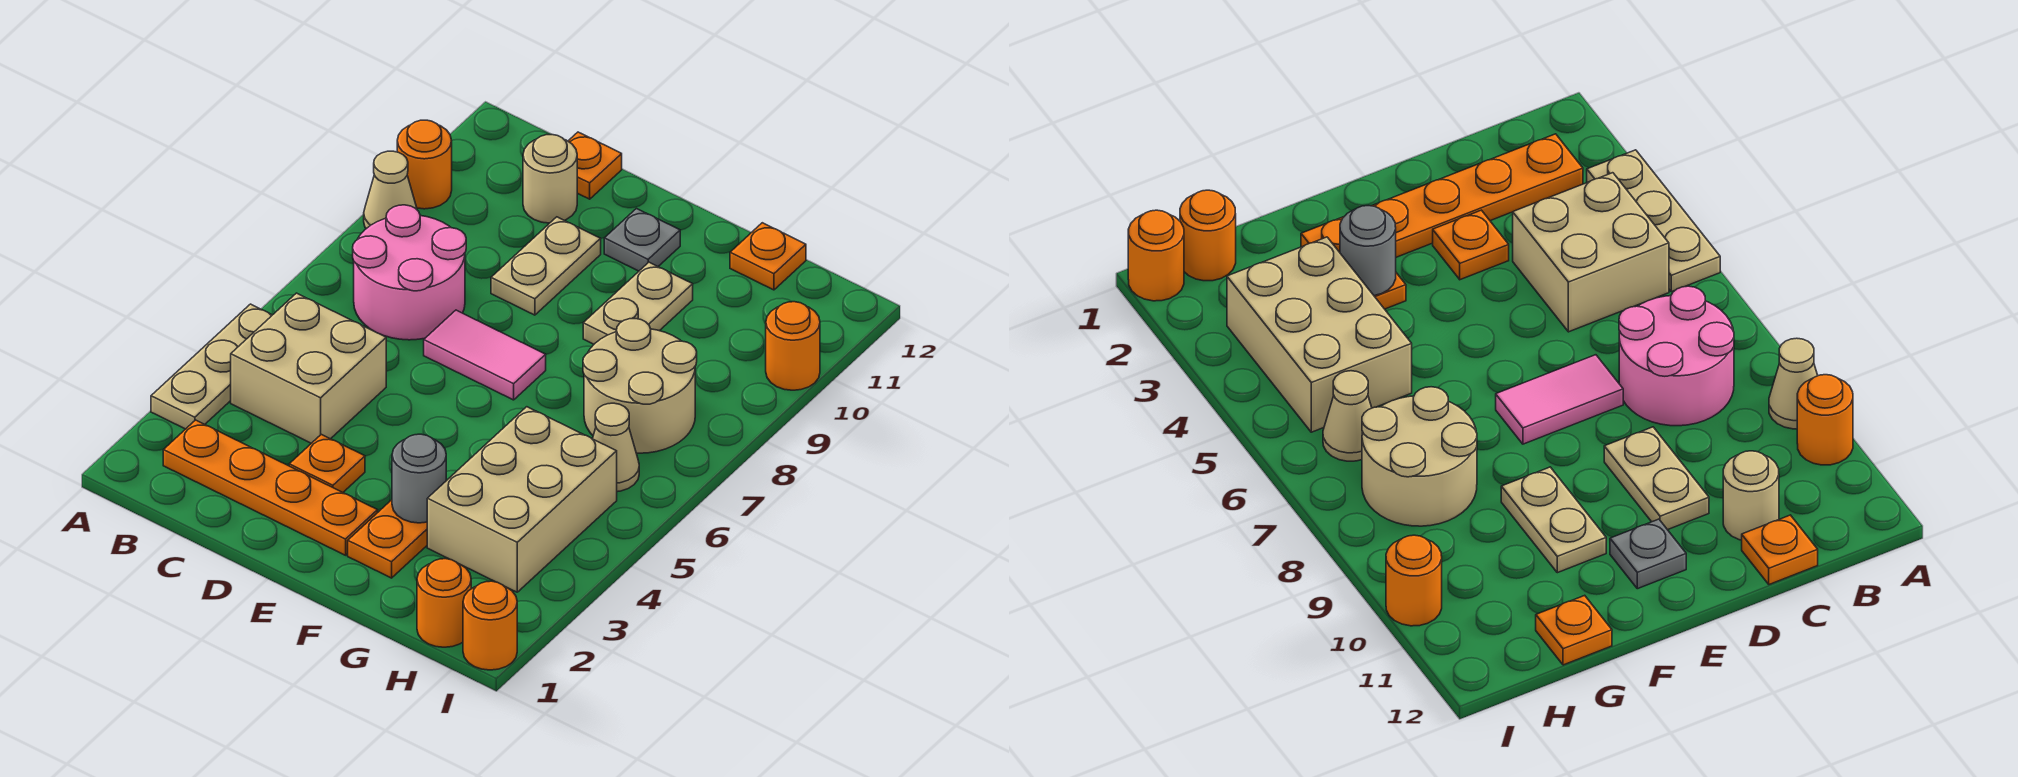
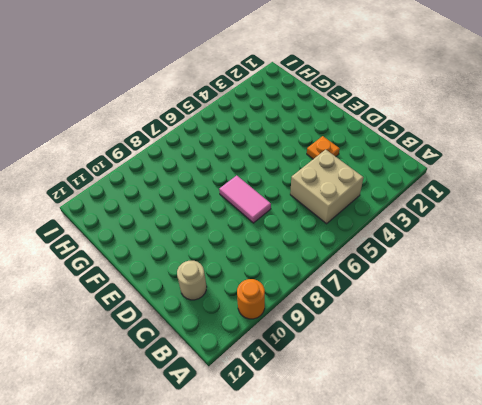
none -> tan plate A3:A5 level 1
none -> tan cone A9 level 1
none -> orange plate B2:E2 level 1

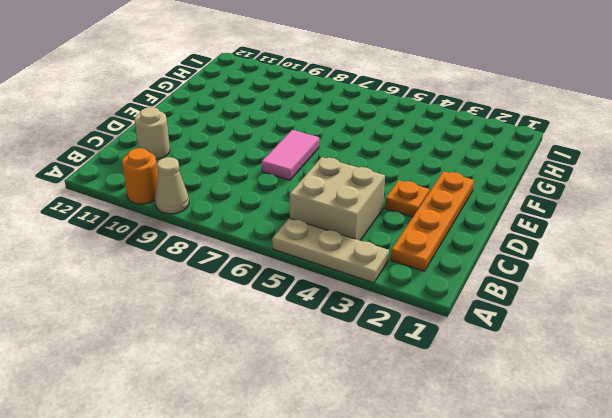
none -> pink round brick B7:C8 level 1
none -> orange plate C12 level 1
none -> tan plate D9:D10 level 1

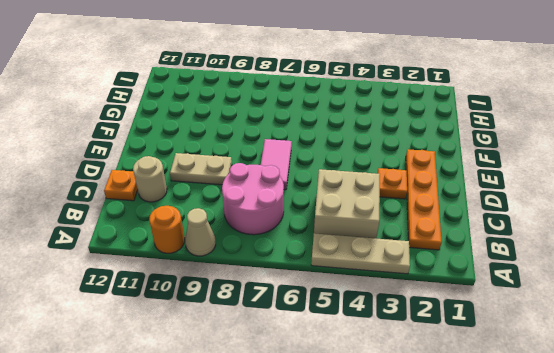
none -> grey plate E11 level 1
none -> orange plate F2:F3 level 1
none -> tan plate F9:F10 level 1

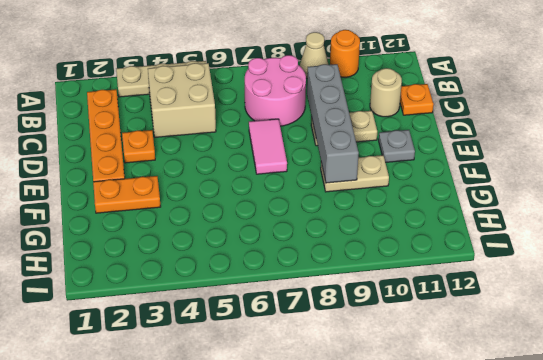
grey brick C9:F9 level 2 -> none
none -> tan brick G3:H5 level 1
none -> tan round brick G7:H8 level 1
none -> orange plate G12 level 1

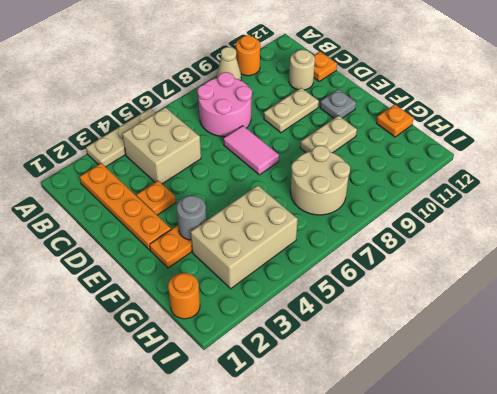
none -> tan cone H6 level 1
none -> orange round brick I1 level 1
none -> orange round brick I10 level 1

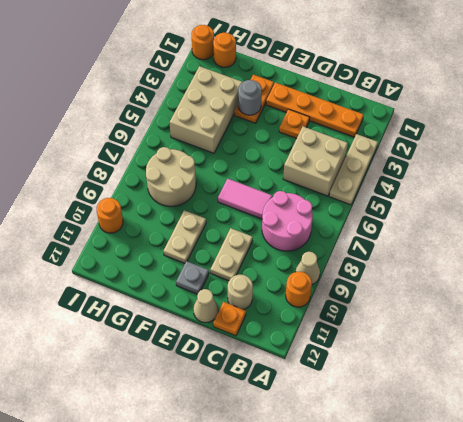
tan cone D12 level 1 -> tan cone H6 level 1
none -> orange plate G12 level 1

